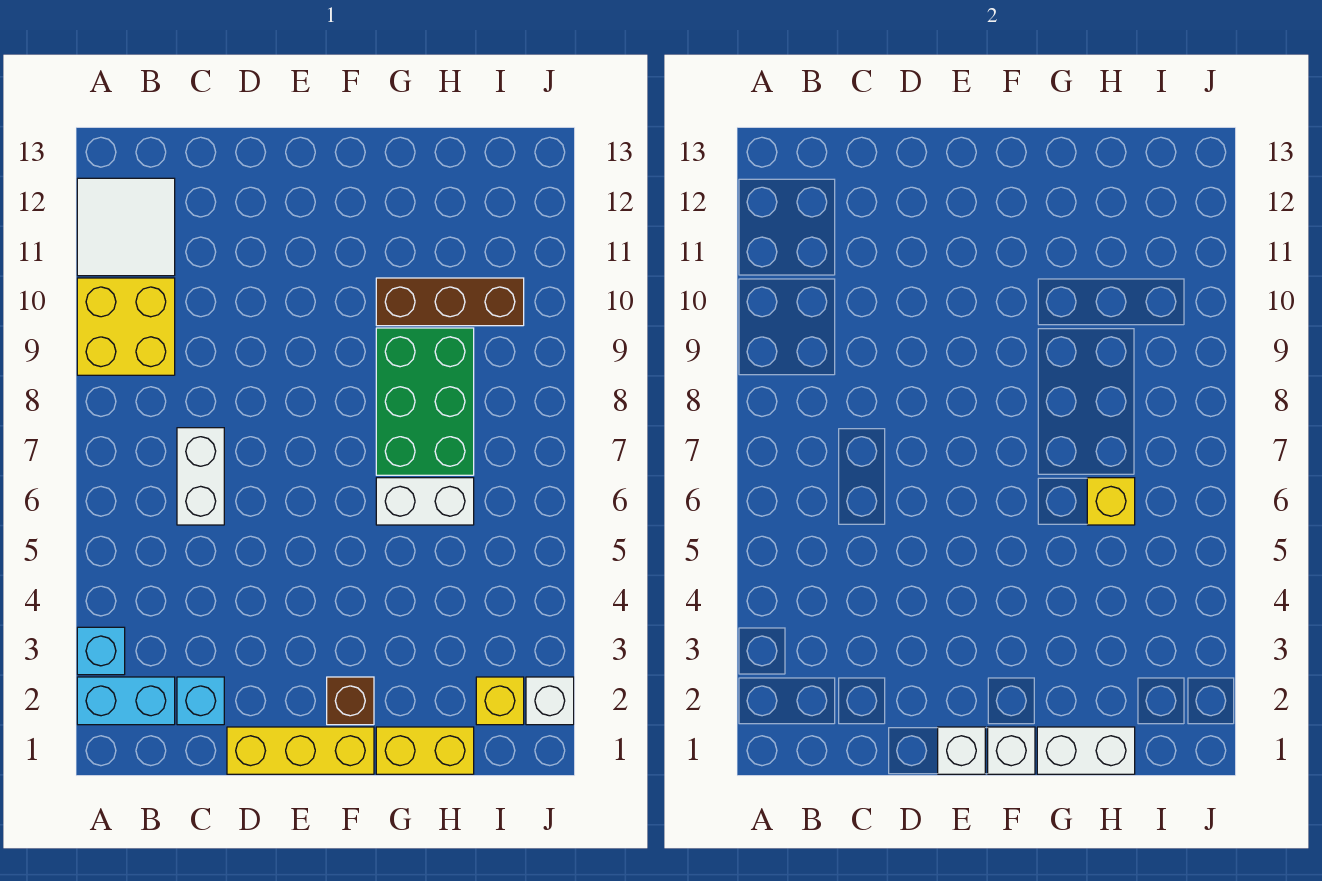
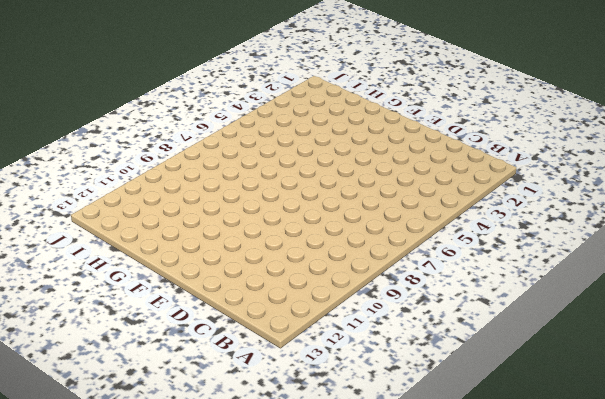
none -> cyan brick A2:B2 level 1
none -> cyan brick A3 level 1
none -> yellow brick A9:B10 level 1

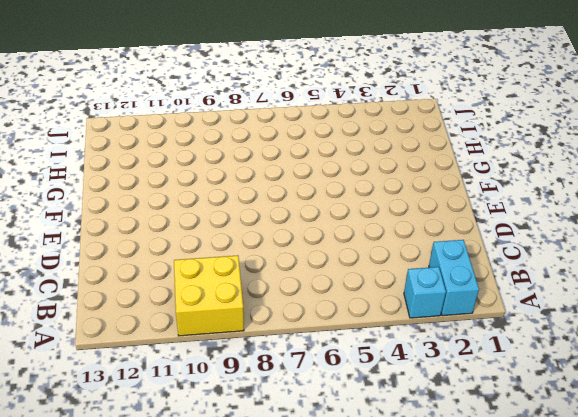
none -> white tile A11:B12 level 1
none -> cyan brick C2 level 1
none -> white brick C6:C7 level 1

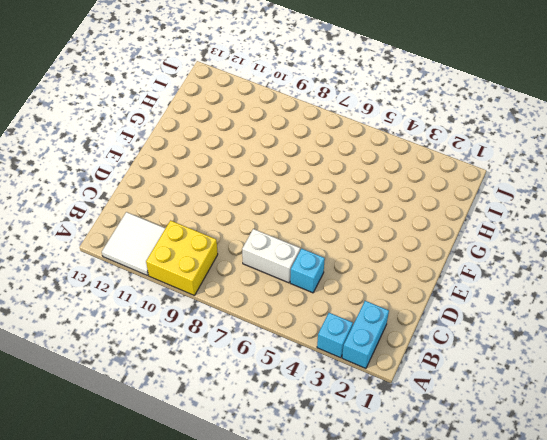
cyan brick C5 level 1 -> cyan brick C2 level 1
none -> yellow brick D1:F1 level 1
none -> brown brick F2 level 1
none -> yellow brick G1:H1 level 1

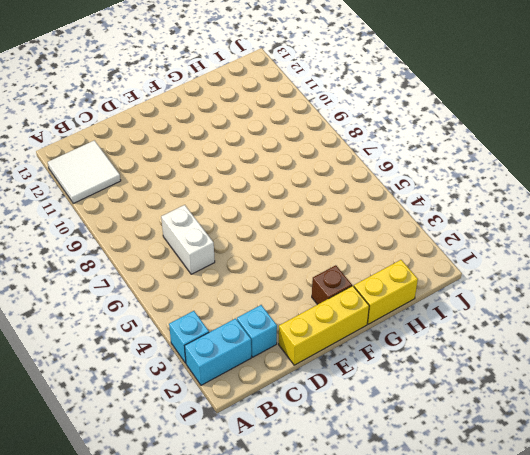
none -> yellow brick A9:B10 level 1
none -> white brick G6:H6 level 1
none -> green brick G7:H9 level 1

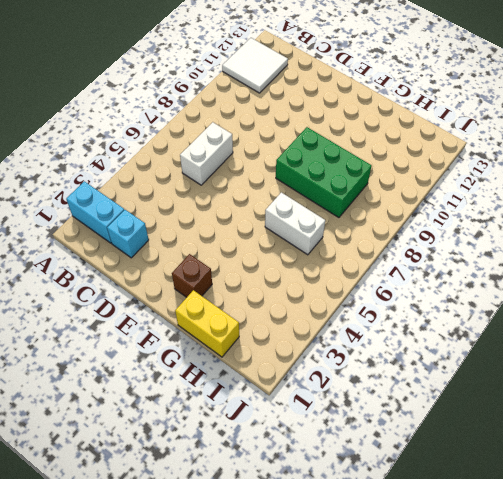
green brick F8:H9 level 1 -> green brick G7:H9 level 1
none -> cyan brick A3 level 1
none -> yellow brick A9:B10 level 1
none -> yellow brick D1:F1 level 1

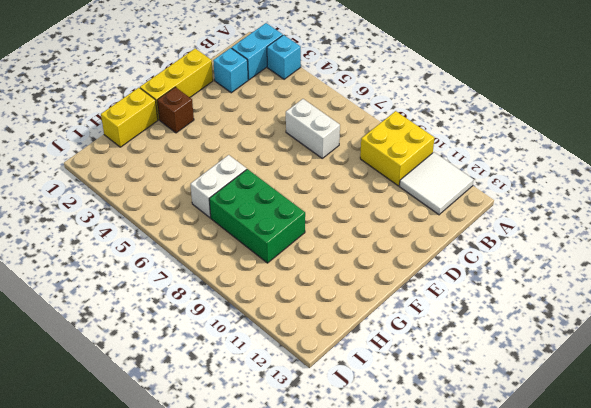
none -> brown brick G10:I10 level 1
none -> yellow brick I2 level 1
none -> white brick J2 level 1

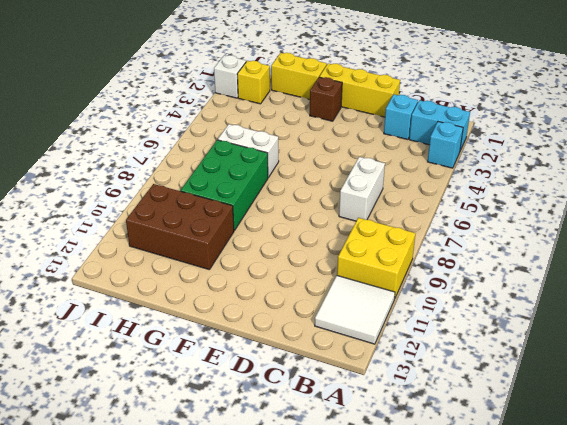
brown brick G10:I11 level 1 -> brown brick G10:I10 level 1
none -> white brick E1 level 2
none -> white brick F1 level 2
none -> white brick G1:H1 level 2

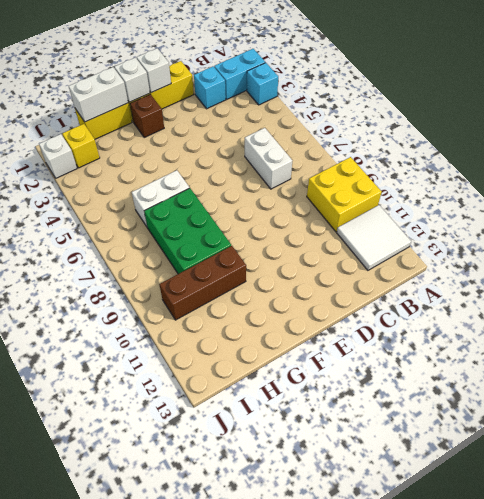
none -> yellow brick H6 level 2

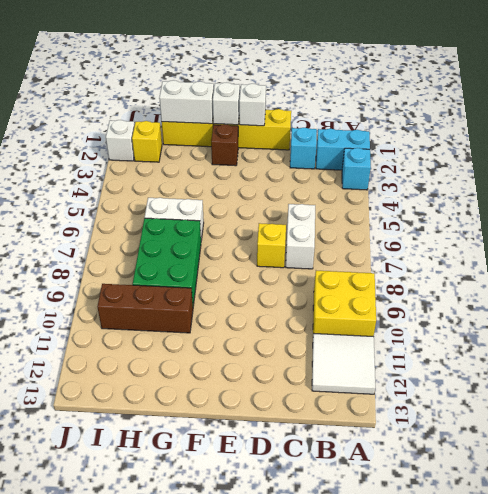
yellow brick D7 level 1 -> yellow brick H6 level 2

